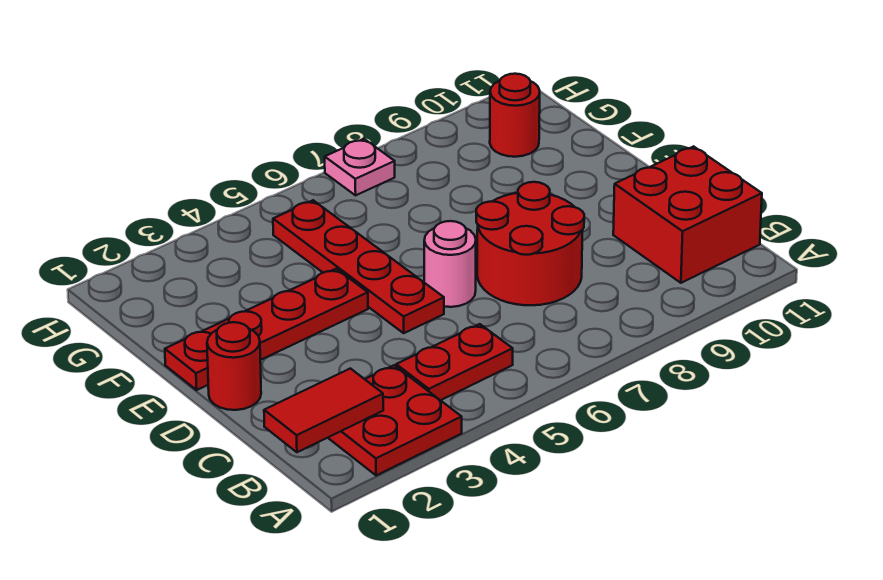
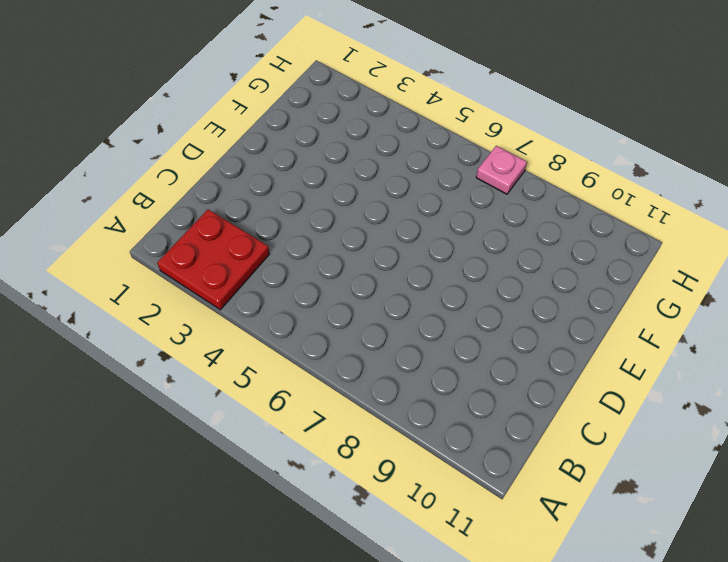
none -> red plate B4:B5 level 1
none -> red brick B10:C11 level 1

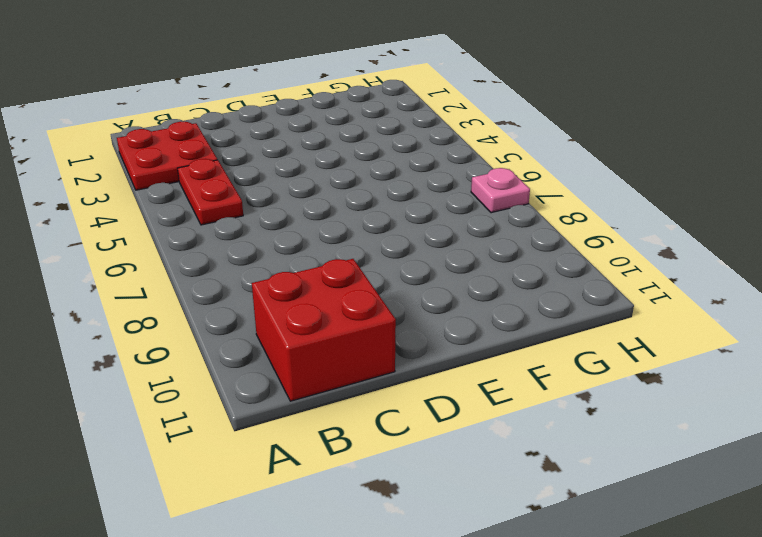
none -> red round brick C7:D8 level 1
none -> red round brick D1 level 1

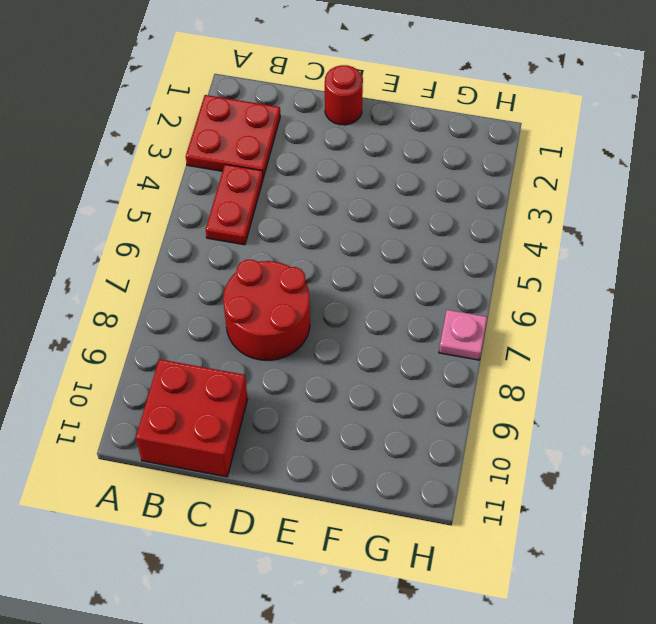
none -> red plate D5:G5 level 1
none -> pink round brick D6 level 1

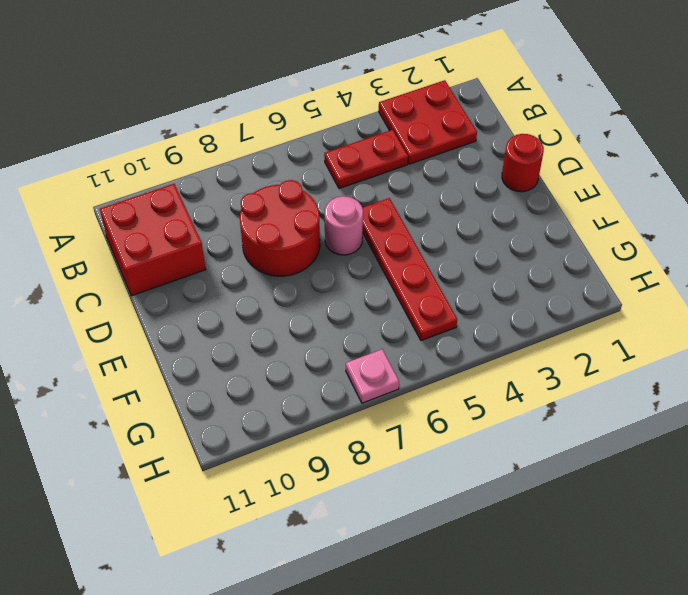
none -> red plate E1:E4 level 1
none -> red round brick G10 level 1

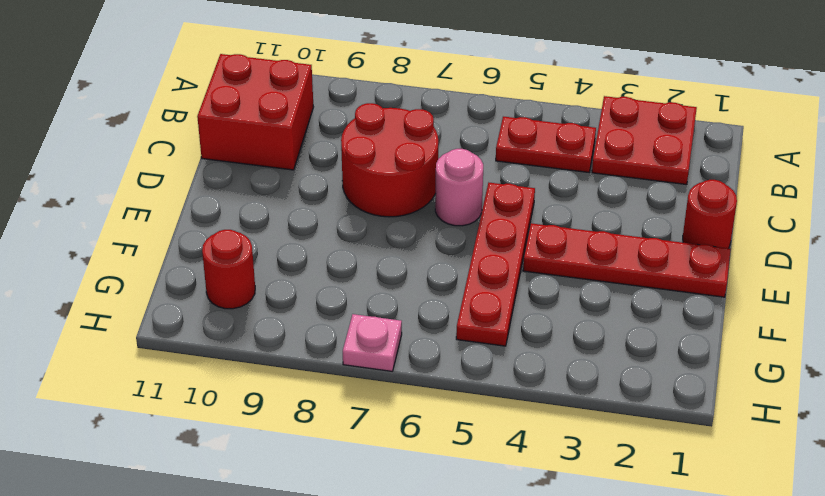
none -> red tile B1:B2 level 2

